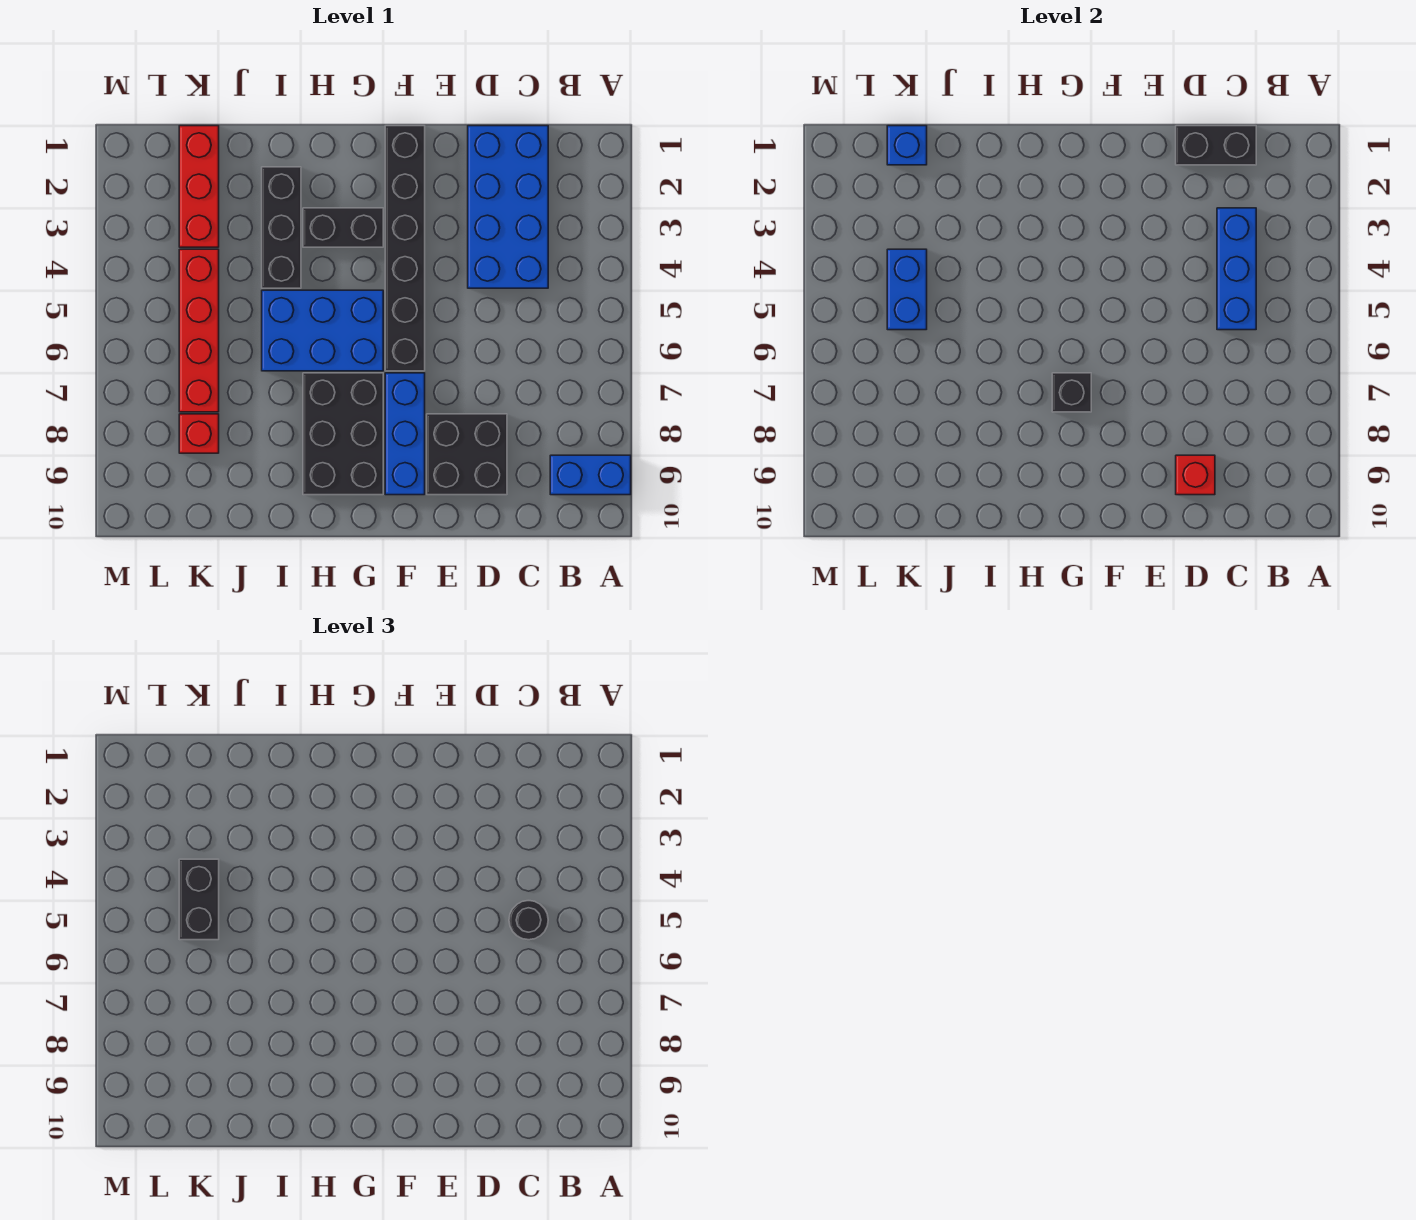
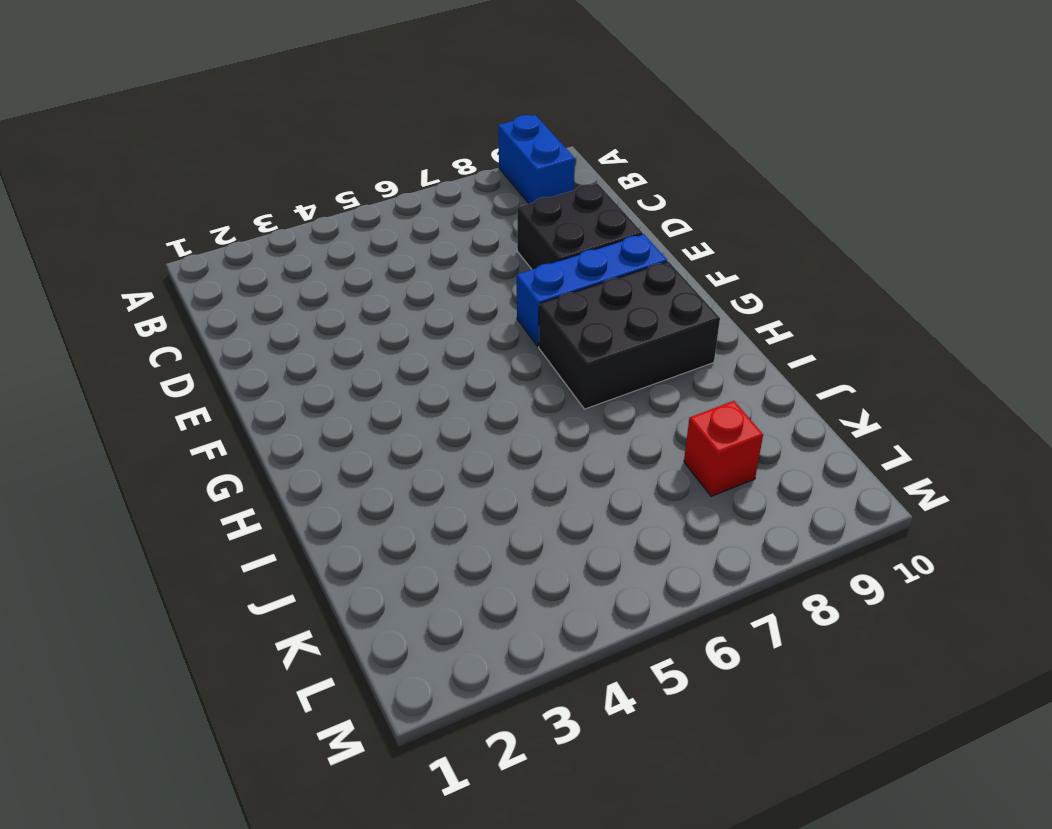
none -> blue brick C1:D4 level 1
none -> black brick F1:F6 level 1
none -> black brick G3:H3 level 1

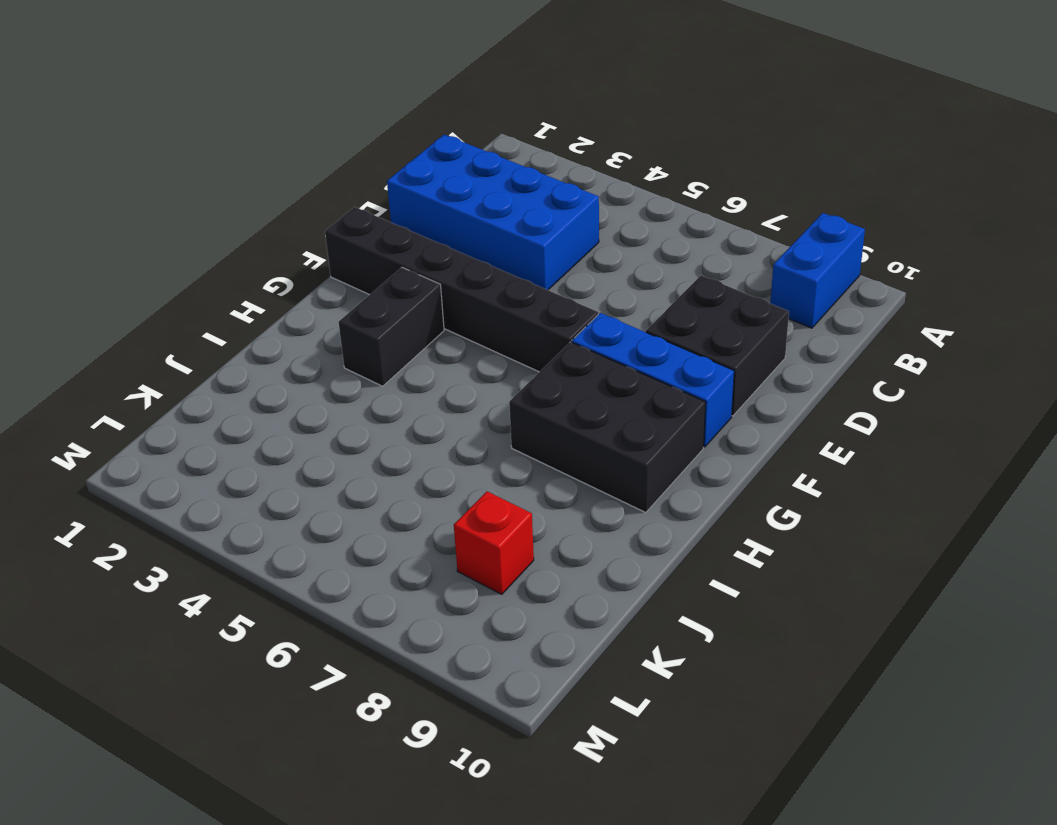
none -> blue brick G5:I6 level 1
none -> black brick I2:I4 level 1
none -> red brick K1:K3 level 1

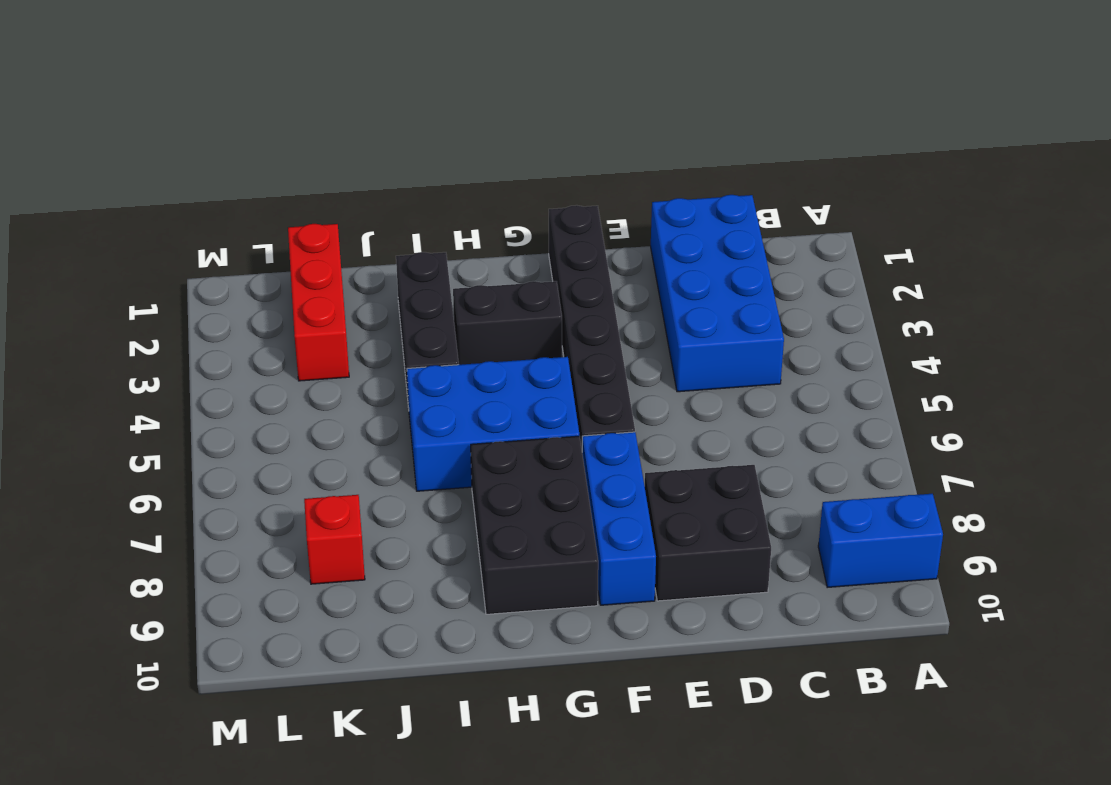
none -> red brick K4:K7 level 1
none -> black brick C1:D1 level 2
none -> blue brick C3:C5 level 2

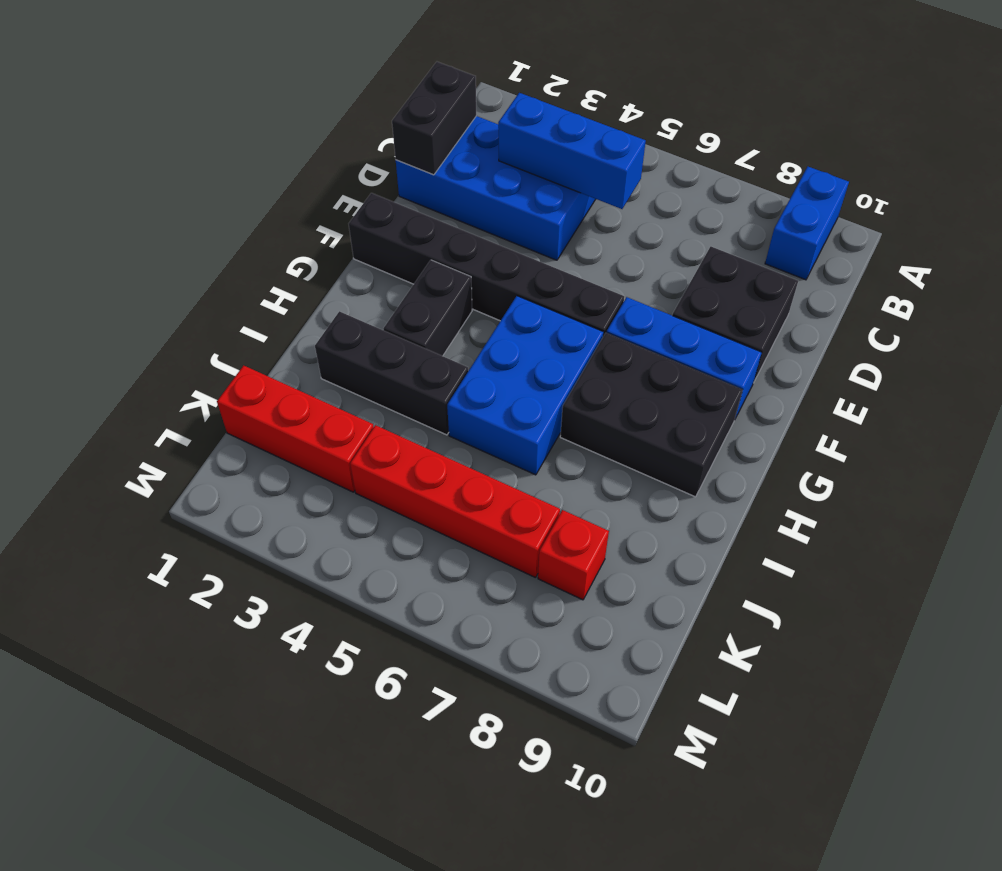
none -> red brick D9 level 2
none -> black brick G7 level 2
none -> blue brick K1 level 2

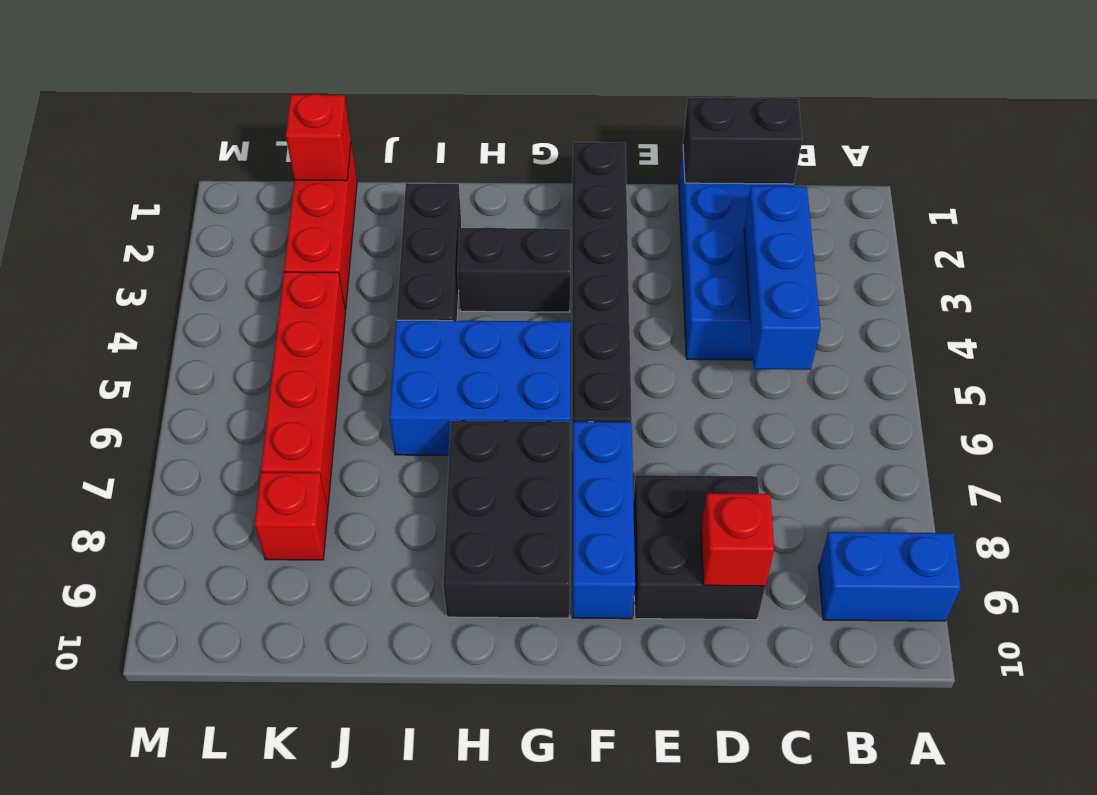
red brick K1 level 2 -> blue brick K1 level 2
none -> black brick G7 level 2
none -> blue brick K4:K5 level 2
none -> black round brick C5 level 3

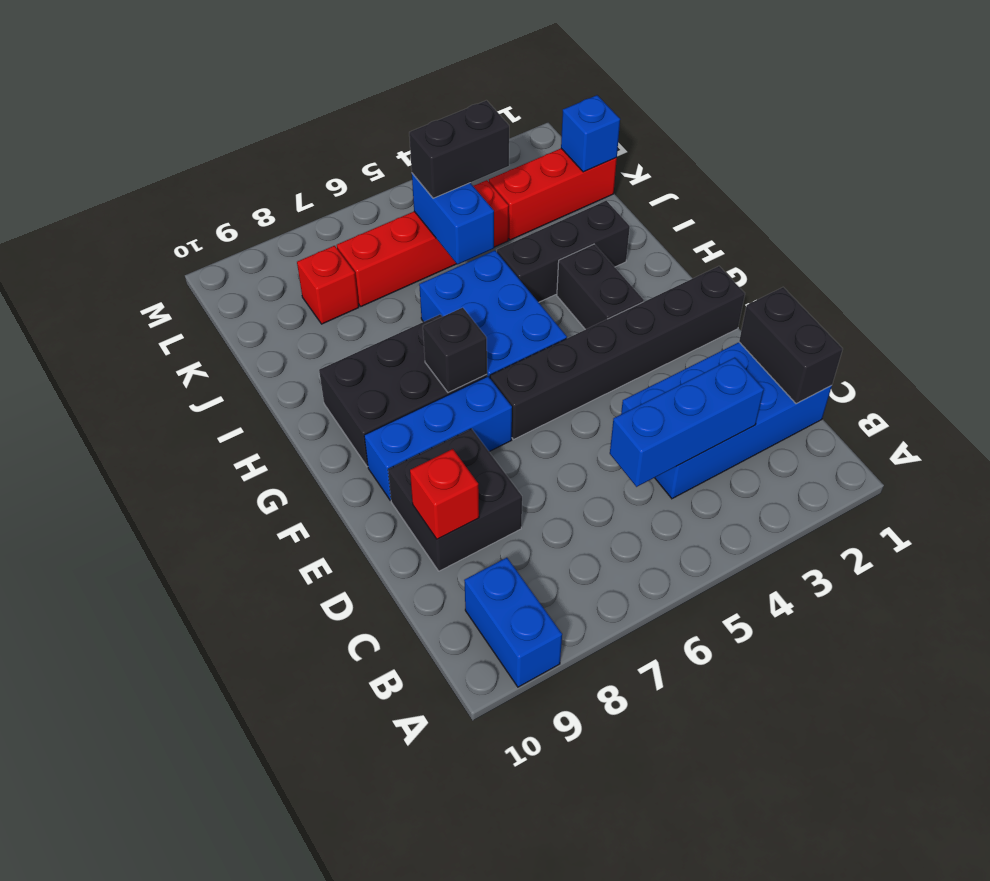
blue brick J5:K5 level 2 -> blue brick K4:K5 level 2
none -> black round brick C5 level 3

